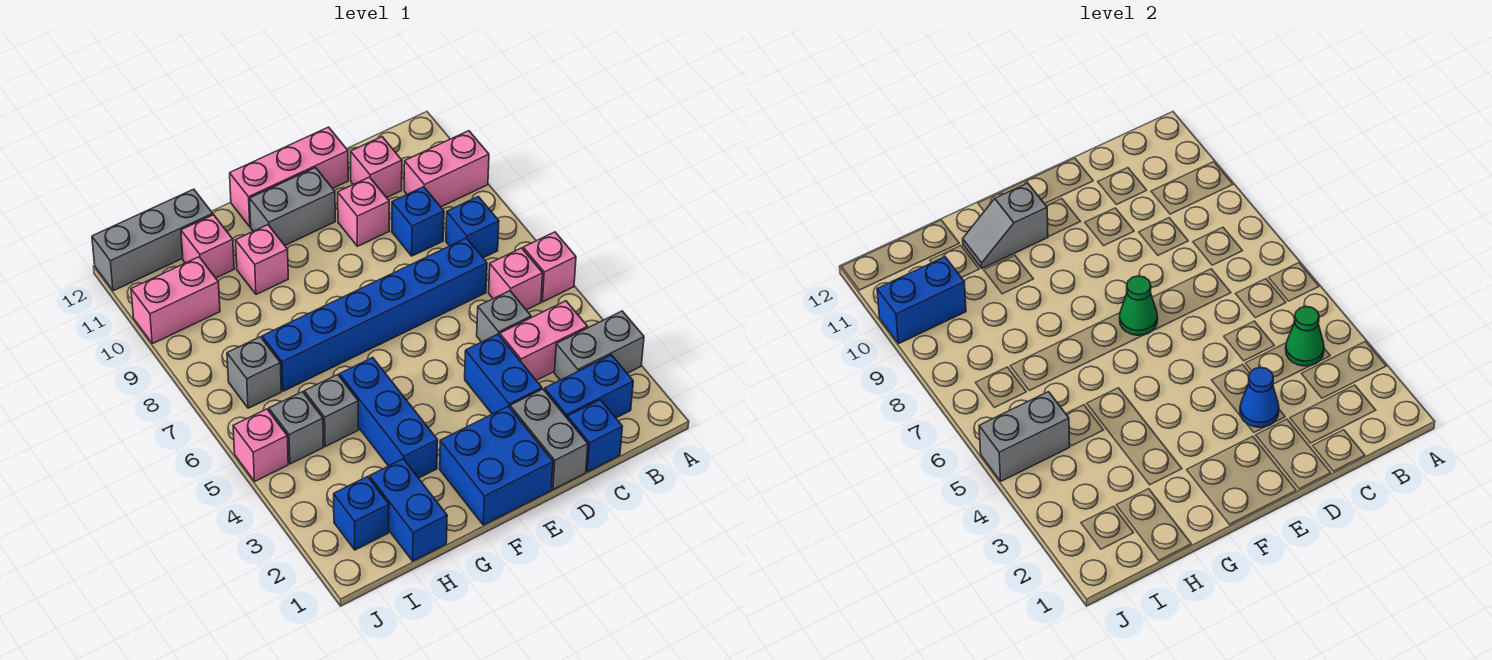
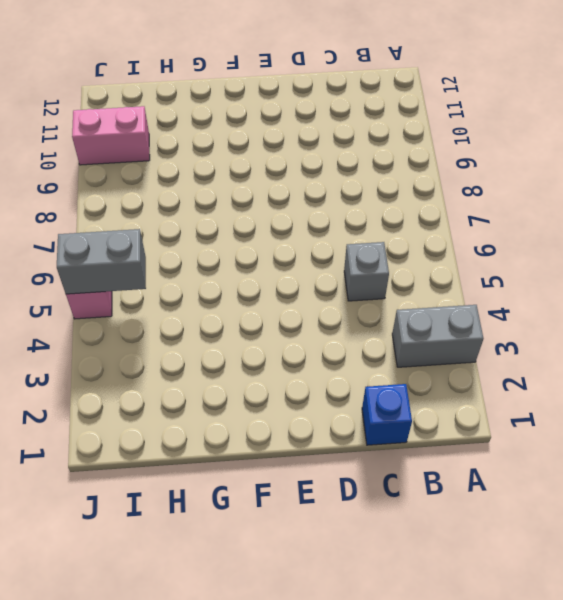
none -> pink brick A6 level 1
none -> pink brick A10:B10 level 1
none -> blue brick B2:C2 level 1
none -> pink brick B4:C4 level 1

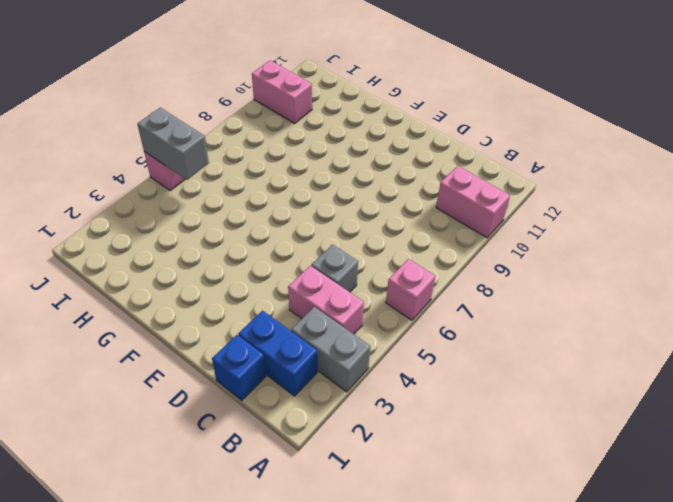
none -> pink brick B6 level 1
none -> blue brick B8 level 1
none -> blue brick C7:H7 level 1
none -> blue brick C9 level 1

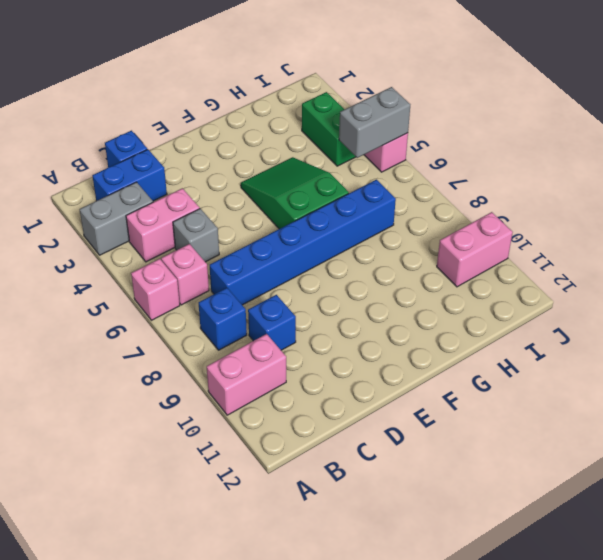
green slope F4:G6 level 1 top 6 -> blue brick G3:G5 level 1
green brick I3:I4 level 1 -> none
none -> pink brick C11 level 1
none -> grey brick D1:D2 level 1
none -> blue brick D3:D4 level 1
none -> pink brick D10 level 1

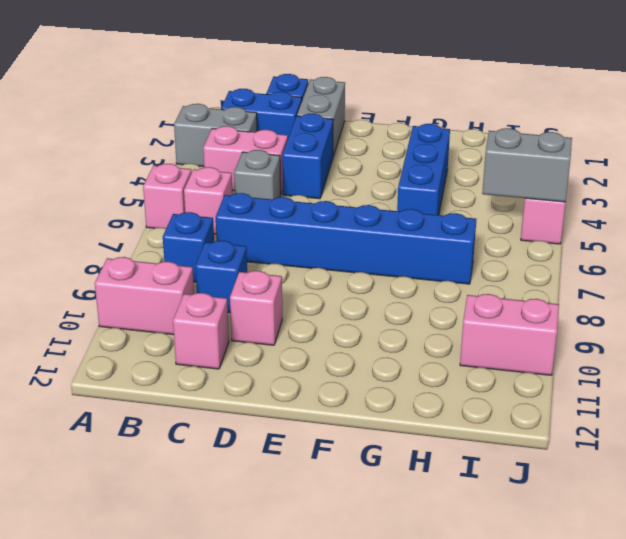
none -> pink brick D12:F12 level 1
none -> blue brick E1:F2 level 1
none -> grey brick E11:F11 level 1
none -> pink brick G10 level 1

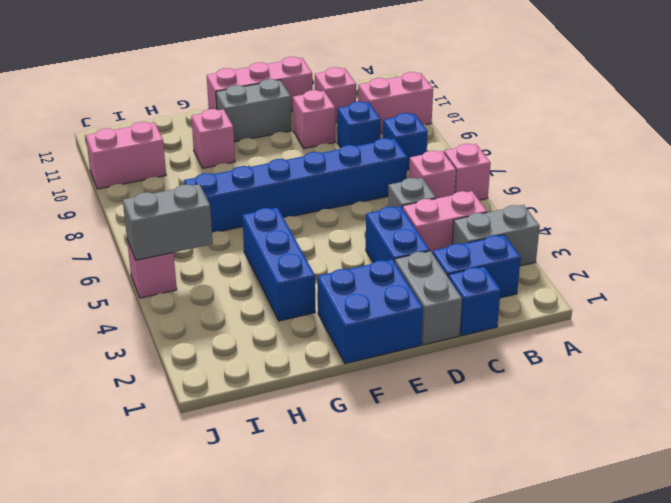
none -> blue brick H1:H2 level 1
none -> grey brick H5 level 1
none -> pink brick H11 level 1
none -> grey brick H12:J12 level 1

